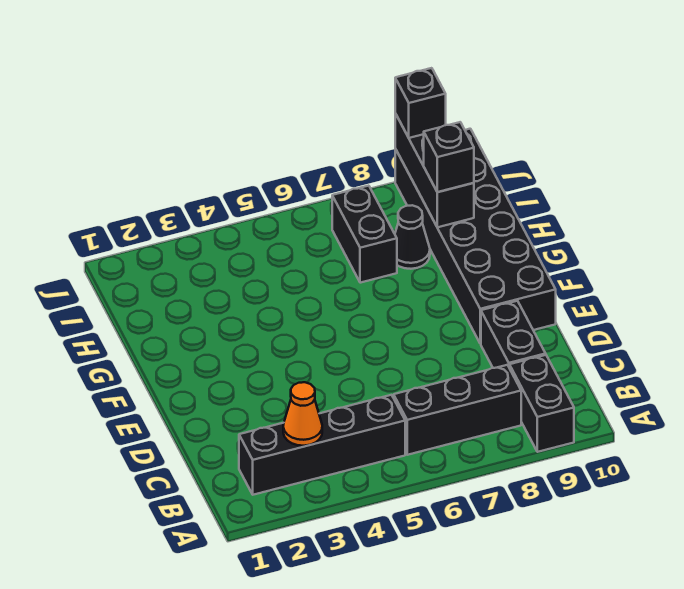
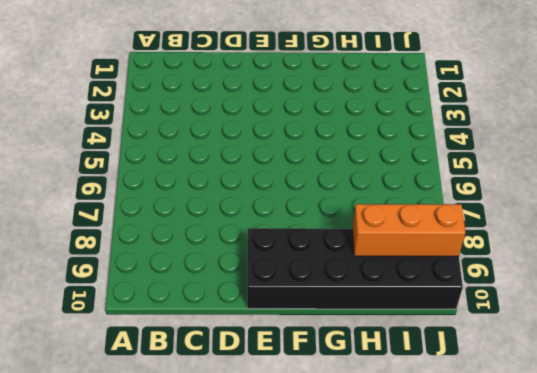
orange brick H9:J9 level 2 -> black brick H9:J9 level 2
none -> black brick A9:B9 level 1
none -> black brick B2:B5 level 1

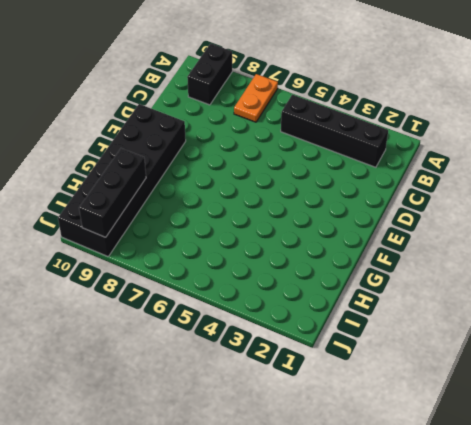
orange plate A7:B7 level 1 -> black brick B6:B8 level 1
none -> black brick C9:D9 level 1
none -> black brick H7:I7 level 1

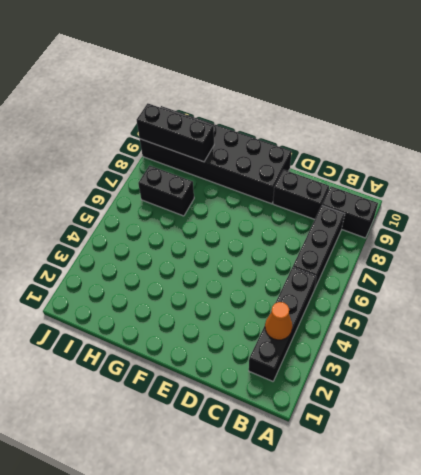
none -> black cone H8 level 1
none -> black brick H9 level 3

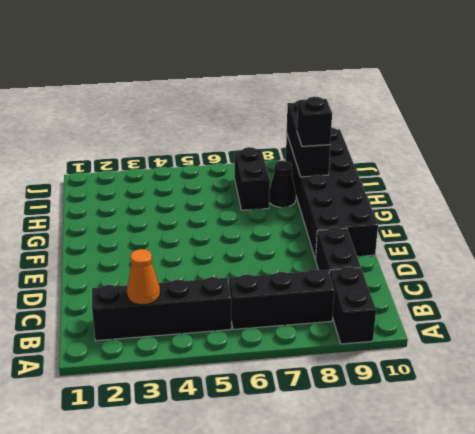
none -> black brick J9 level 3

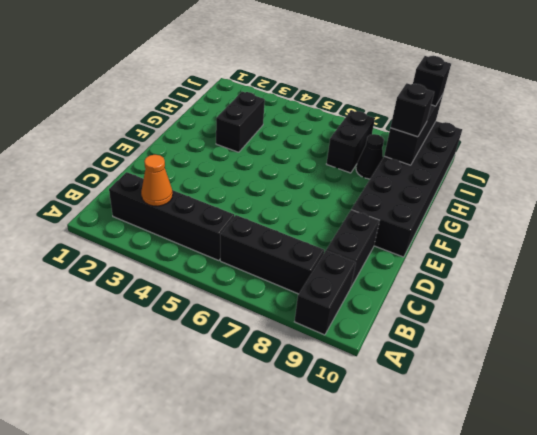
black brick G3:H3 level 1 -> none

